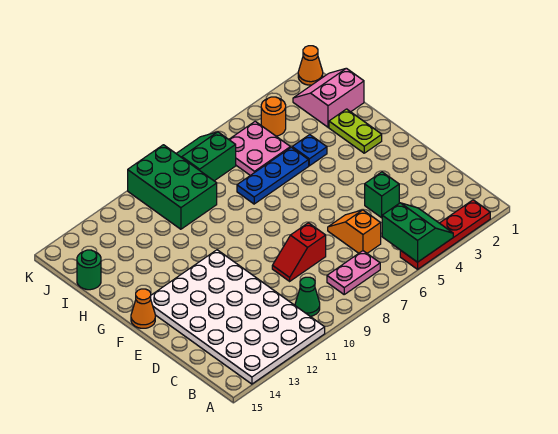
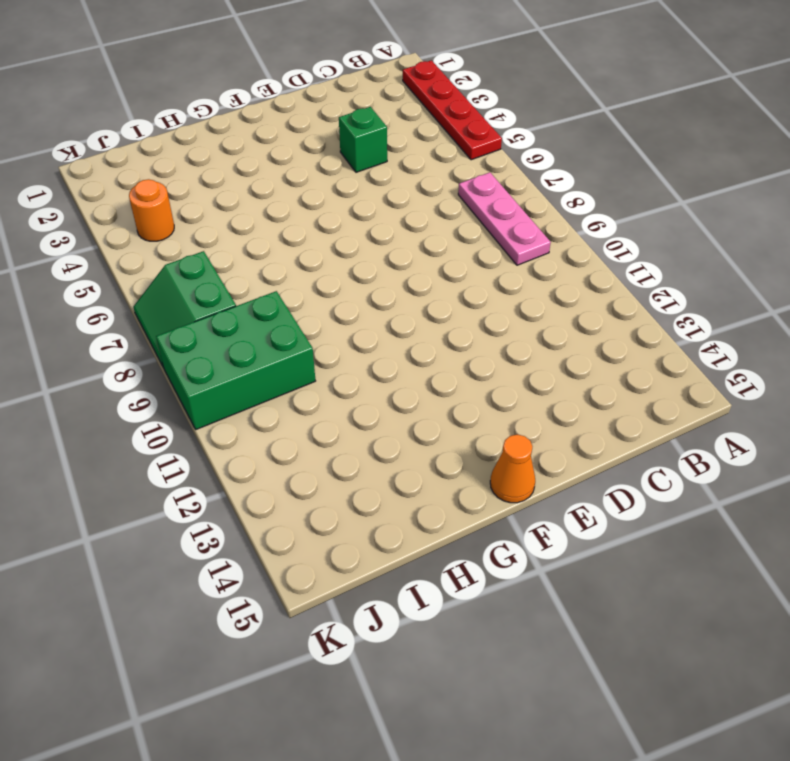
pink plate B7:B9 level 1 -> pink plate B7:B8 level 1
none -> white plate A11:F14 level 1
none -> green cone B10 level 1
none -> orange slope C6:D6 level 1 top C

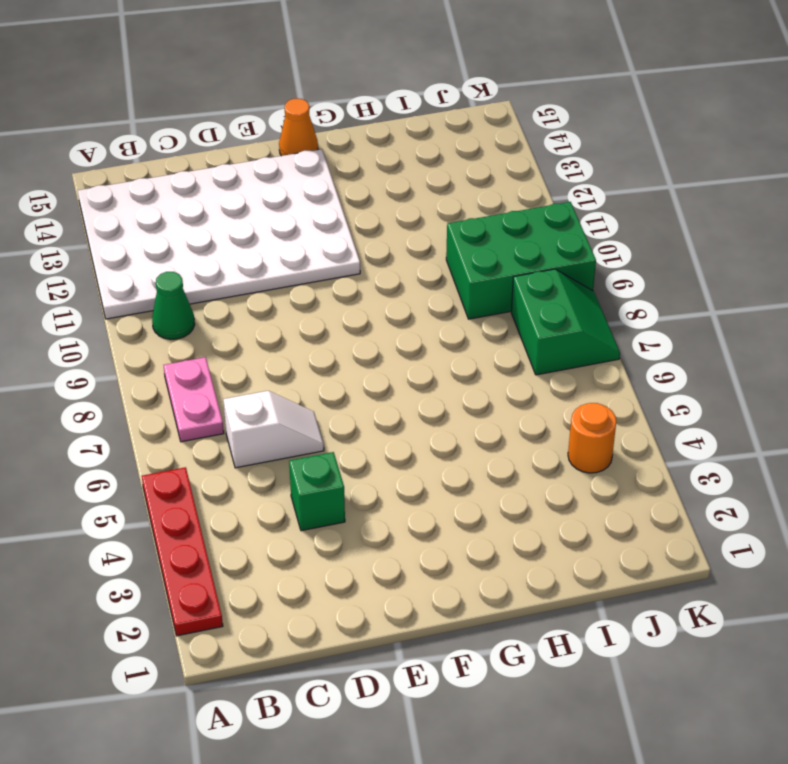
white slope C6:D6 level 1 top C -> orange slope C6:D6 level 1 top C
none -> red slope D8:D9 level 1 top 8
none -> lime plate G2:H2 level 1
none -> blue plate H4 level 1

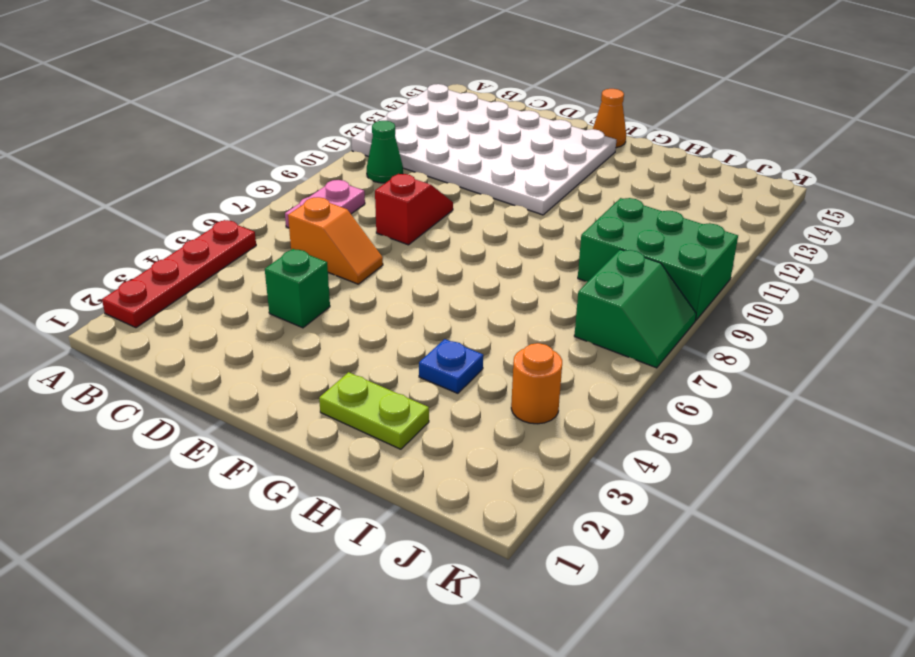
none -> blue plate H5:H7 level 1
none -> pink slope I1:J2 level 1 top I
none -> pink plate I5:J6 level 1

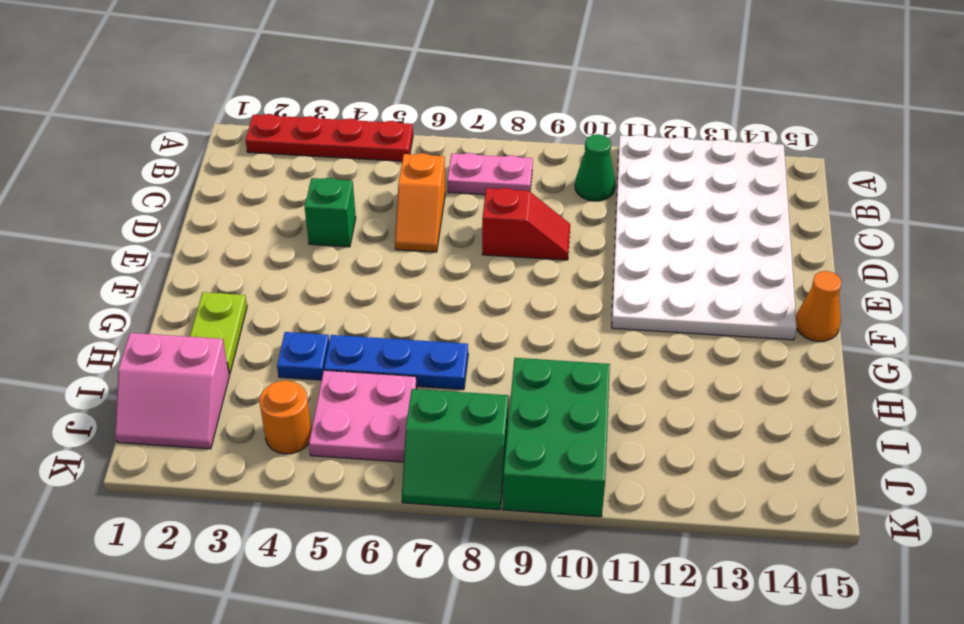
none -> green round brick I15 level 1
none -> orange cone K1 level 1
none -> green slope A4:B5 level 2 top 5

